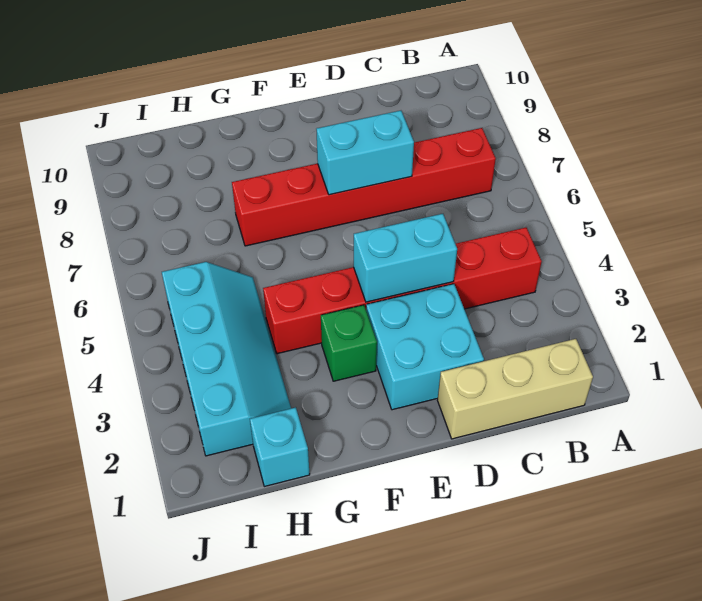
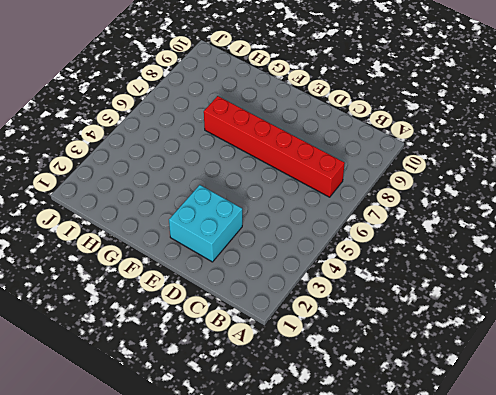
none -> tan brick B1:D1 level 1
none -> red brick B4:G4 level 1

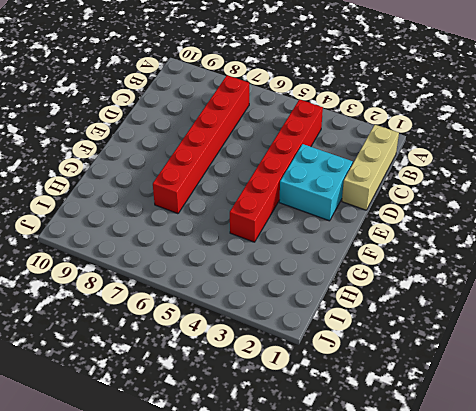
none -> green brick F3 level 1
none -> cyan brick H1 level 1

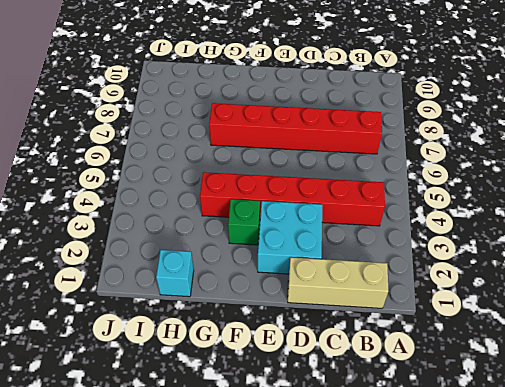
none -> cyan slope H2:I5 level 1 top I
none -> cyan brick D4:E4 level 2

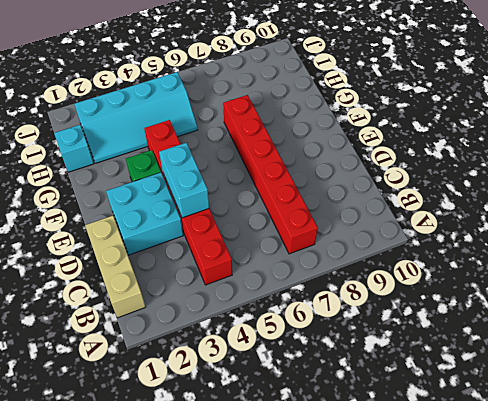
none -> cyan brick D7:E7 level 2

